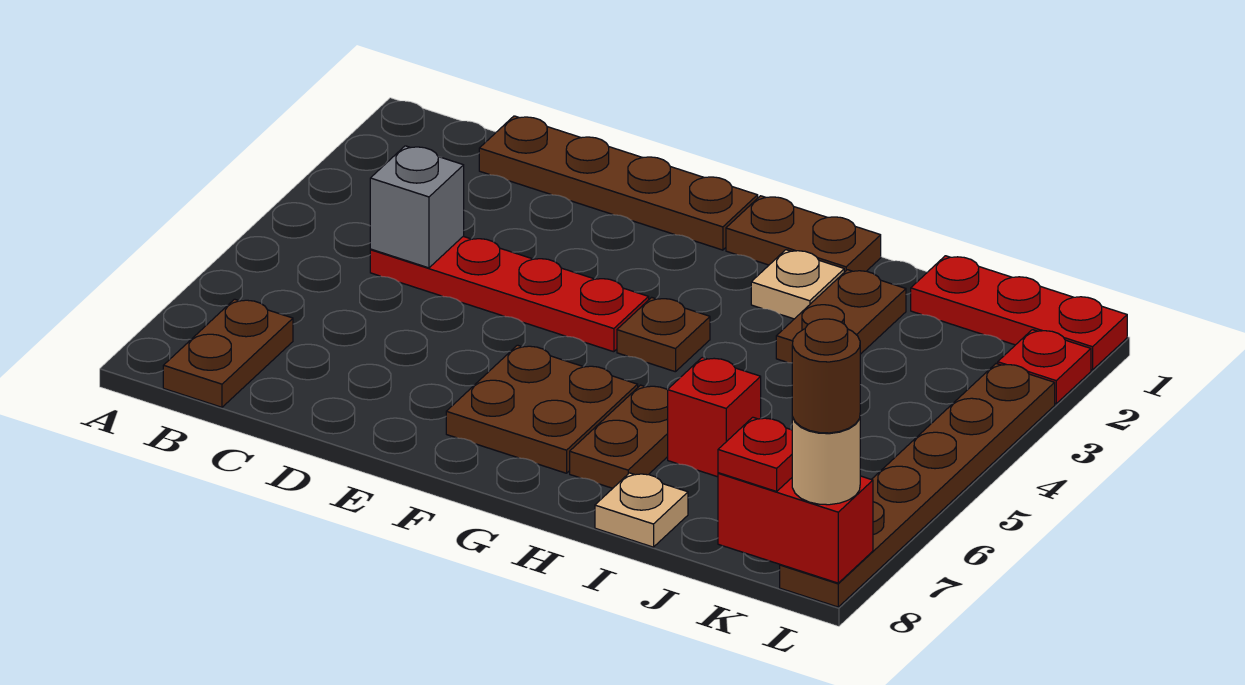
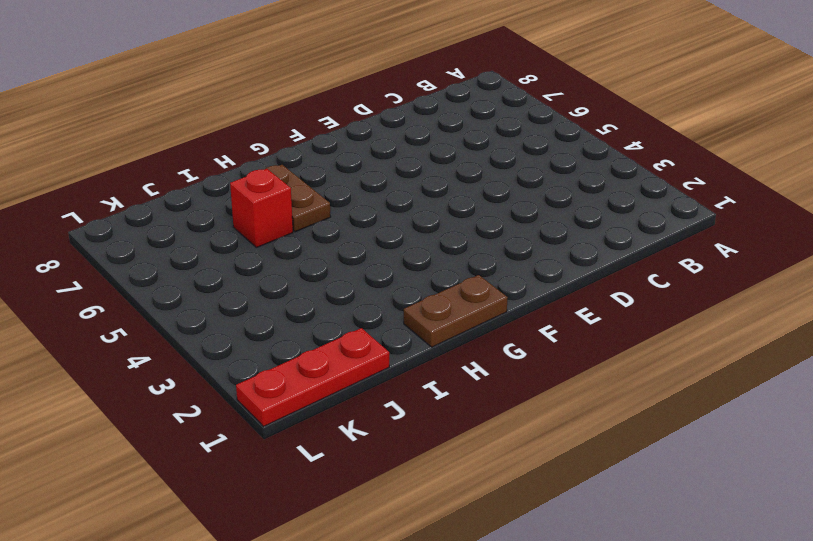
none -> brown plate B7:B8 level 1
none -> brown plate C1:F1 level 1
none -> red plate C4:F4 level 1

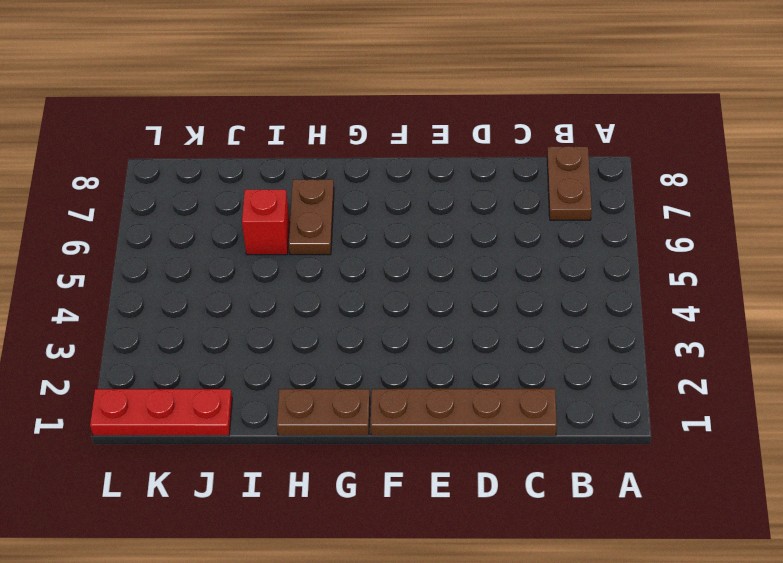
none -> red plate C4:F4 level 1
none -> brown plate F6:G7 level 1
none -> brown plate G4 level 1

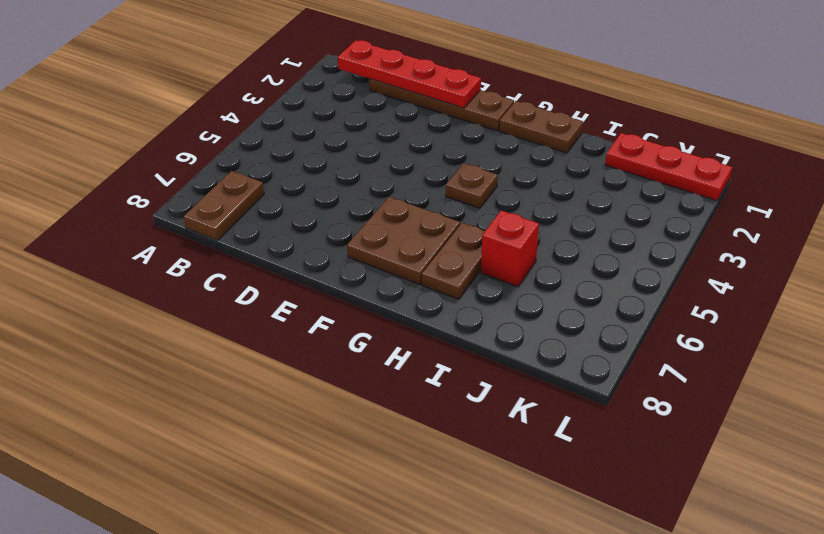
red plate B1:E1 level 2 -> red plate C4:F4 level 1
none -> tan plate H2 level 1
none -> brown plate I2:I3 level 1
none -> tan plate I8 level 1

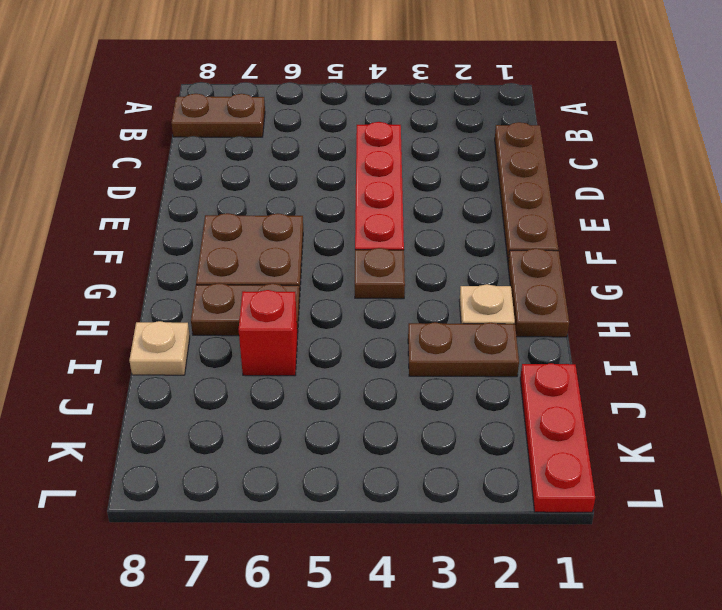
none -> red plate L2 level 1
none -> brown plate L3:L8 level 1
none -> grey brick C4 level 2

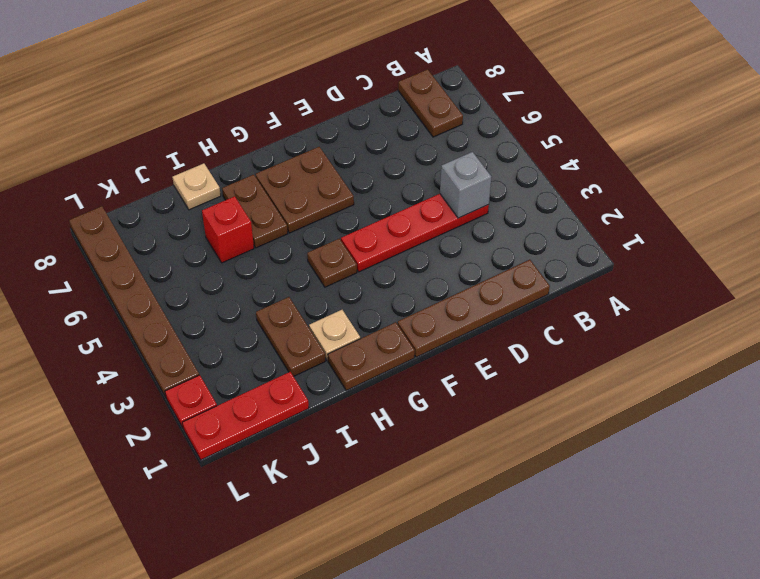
none -> red brick K8:L8 level 2
none -> red plate K8 level 3
none -> tan round brick L8 level 3

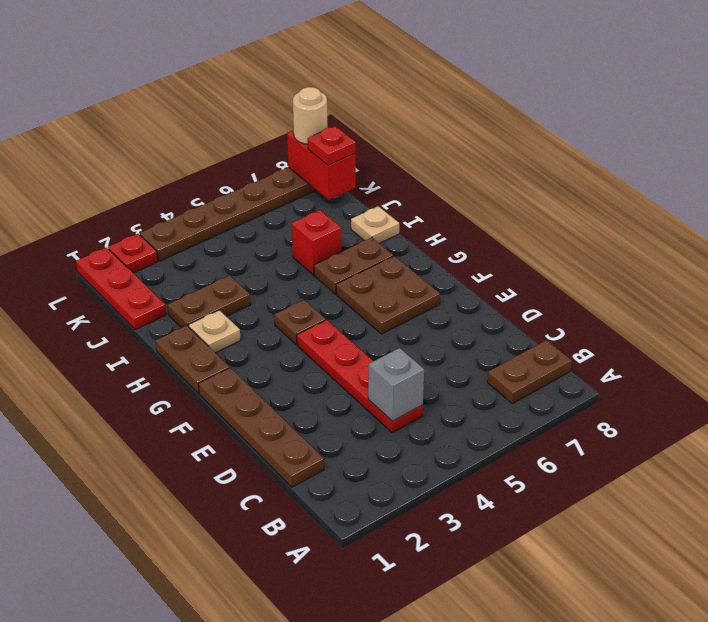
none -> brown round brick L8 level 4

